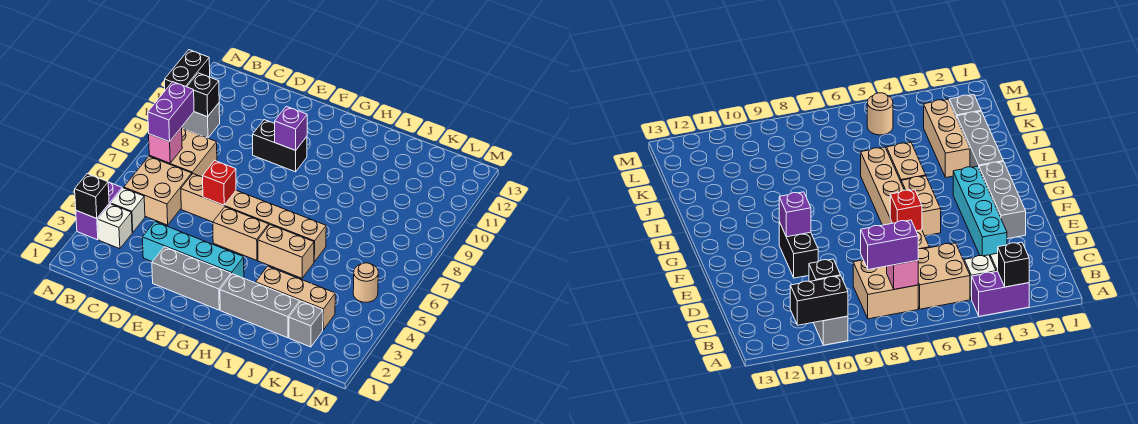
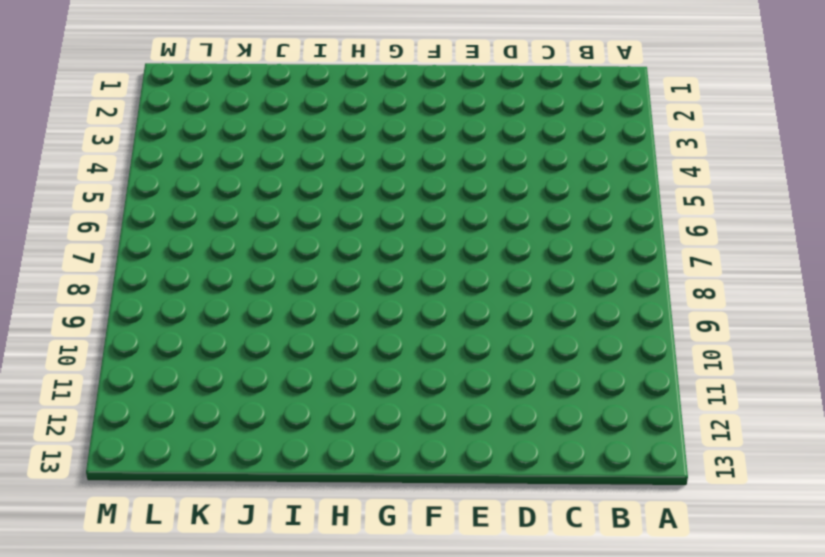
none -> purple brick A3:A4 level 1
none -> grey brick A10:B10 level 1
none -> white brick B3 level 1

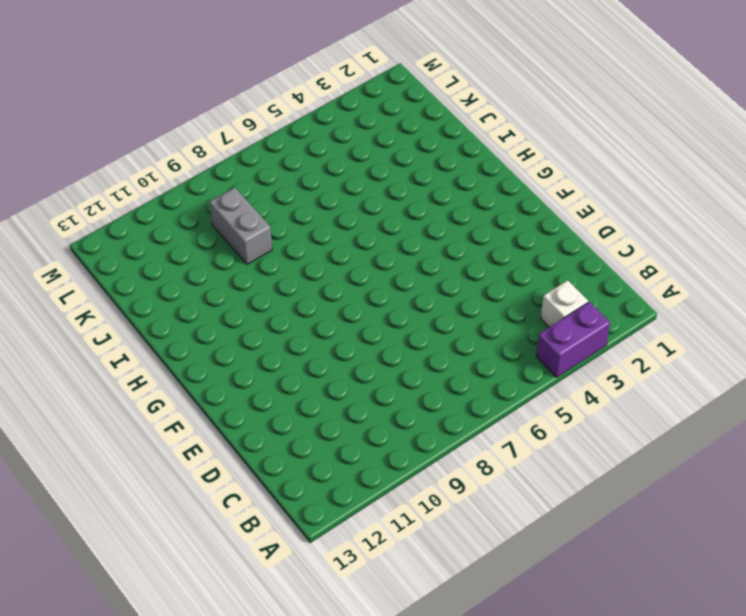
grey brick J9:K9 level 1 -> grey brick A10:B10 level 1
none -> white brick B4 level 1
none -> tan brick B5:C6 level 1
none -> tan brick B7:C8 level 1

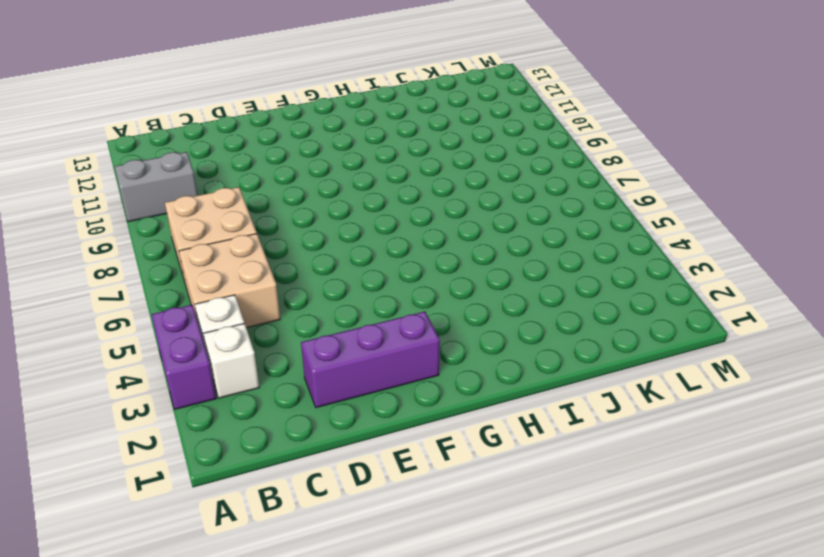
purple brick D2:F2 level 1 -> grey brick E2:G2 level 1
none -> cyan brick D3:G3 level 1
none -> tan brick D6:I6 level 1
none -> black brick E10:F10 level 1

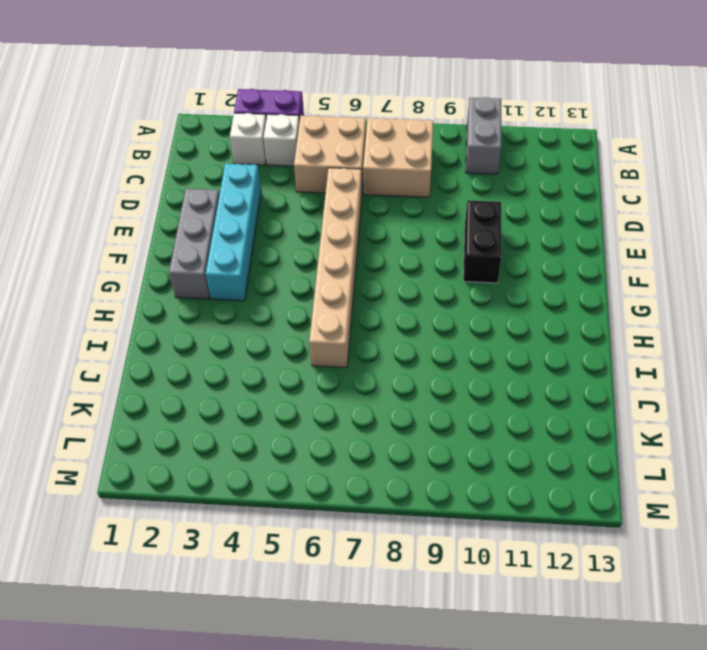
none -> tan brick F5:G5 level 1
none -> grey brick H2:J2 level 1
none -> tan brick H5:I5 level 1

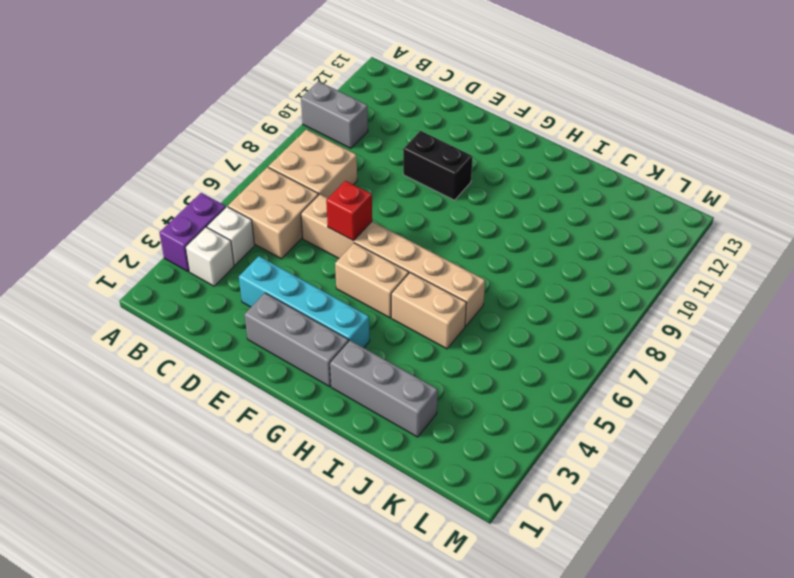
none -> tan brick I3:K3 level 1
none -> grey brick K2 level 1
none -> tan round brick L5 level 1

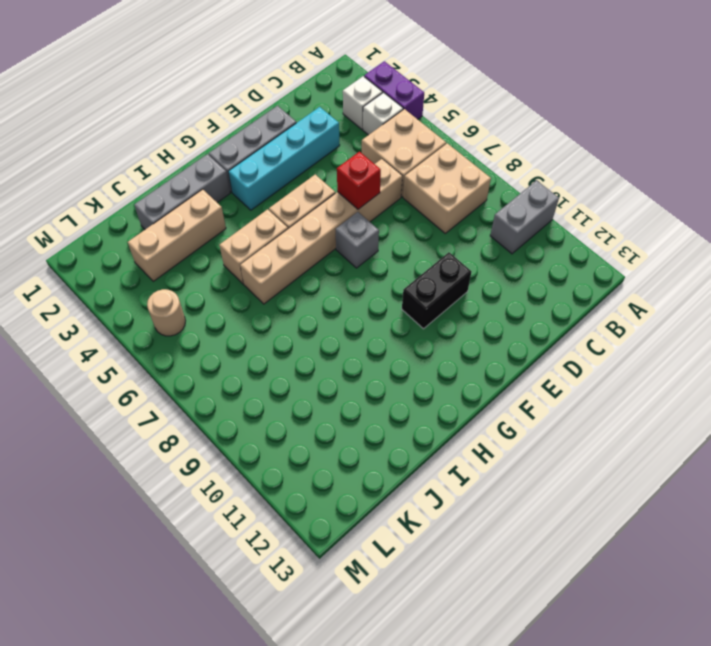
grey brick F7 level 1 -> grey brick K2 level 1
none -> black brick A3 level 2
none -> black brick A10:A11 level 2
none -> pink brick B7 level 2

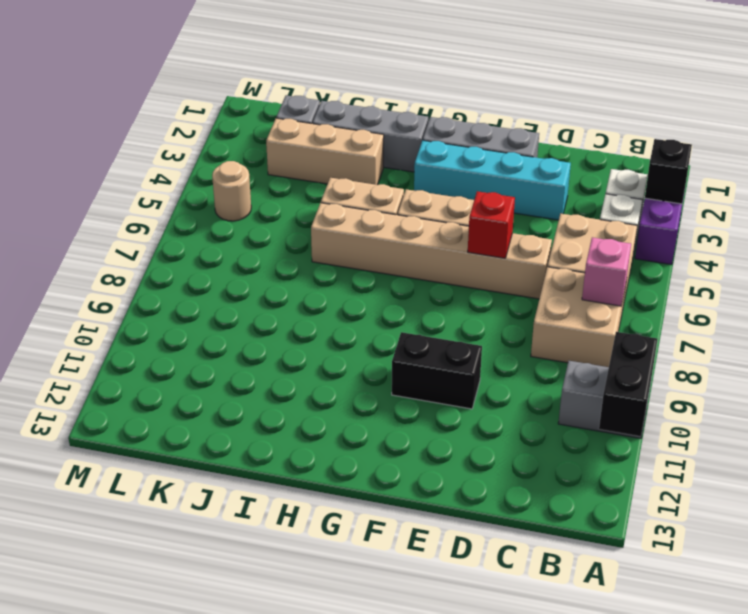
none -> black brick B10 level 2
none -> purple brick F10 level 2
none -> purple brick B7:B8 level 3

